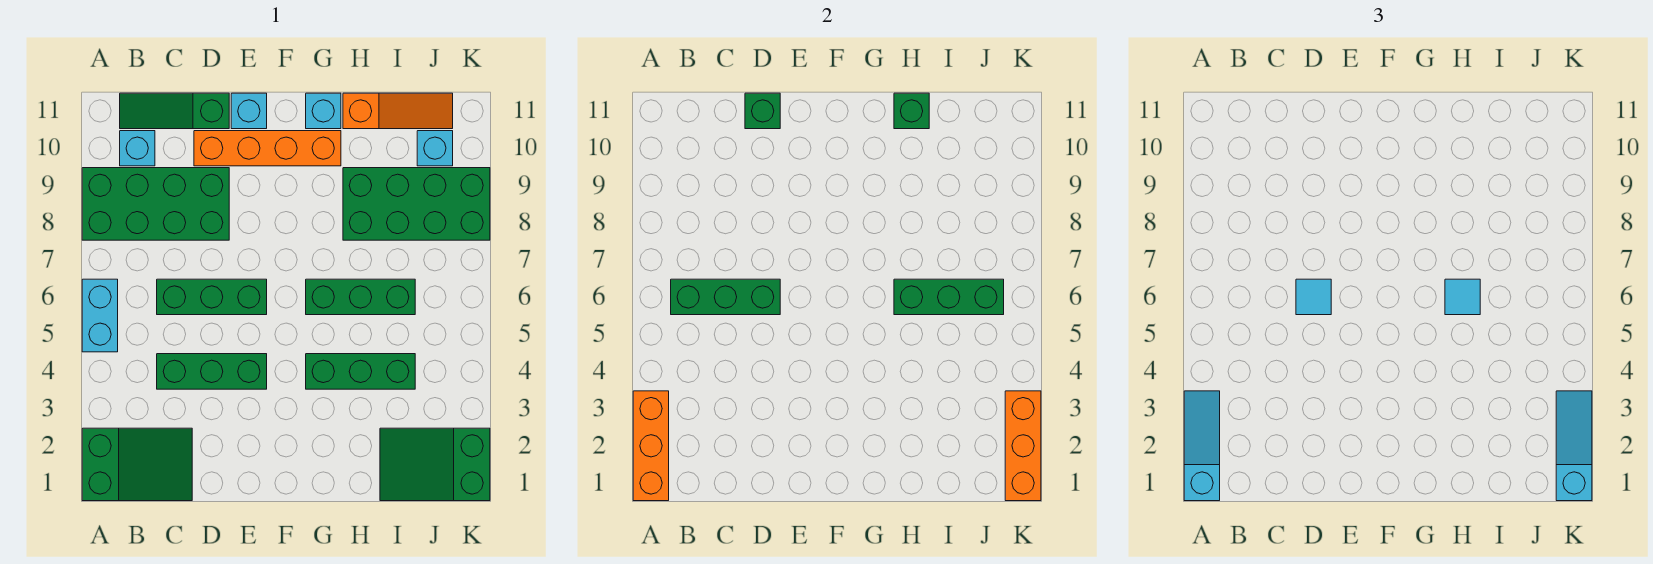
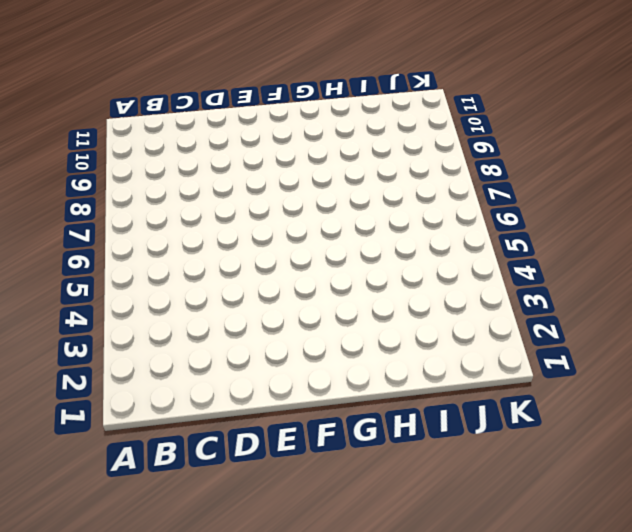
none -> green slope A1:C2 level 1 top A
none -> cyan brick A5:A6 level 1
none -> green brick A8:D9 level 1

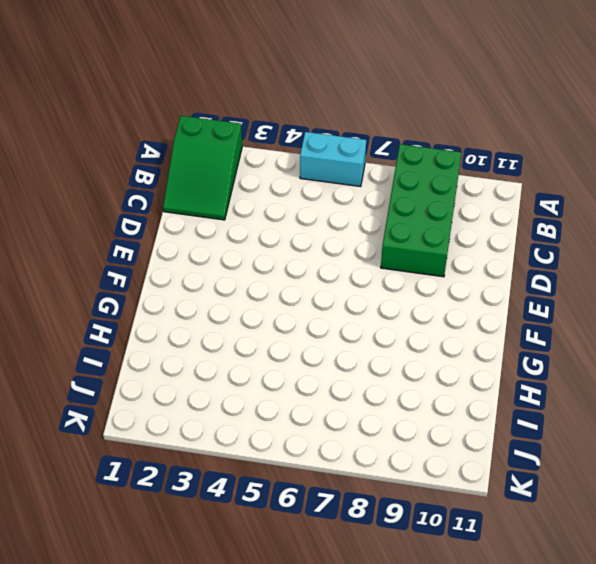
none -> cyan brick B10 level 1
none -> green slope B11:D11 level 1 top D
none -> green brick C4:E4 level 1

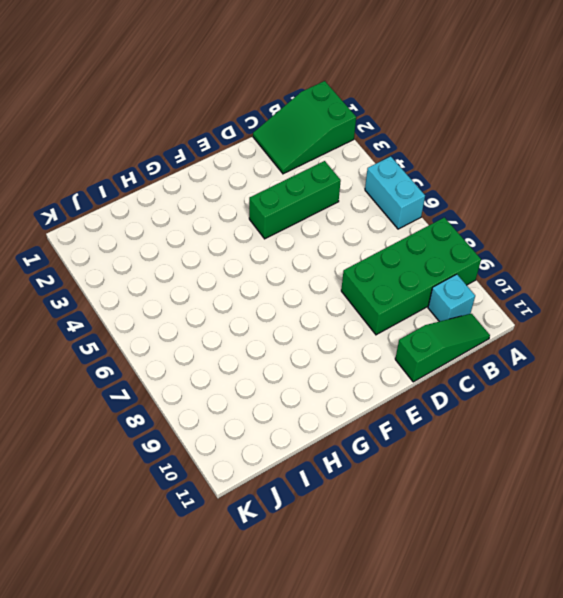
none -> green brick C6:E6 level 1
none -> orange brick D10:G10 level 1
none -> cyan brick E11 level 1

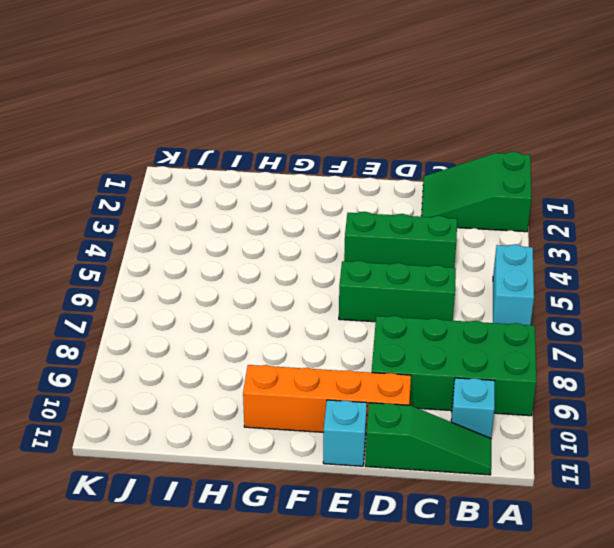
none -> green brick G4:I4 level 1
none -> green brick G6:I6 level 1
none -> cyan brick G11 level 1

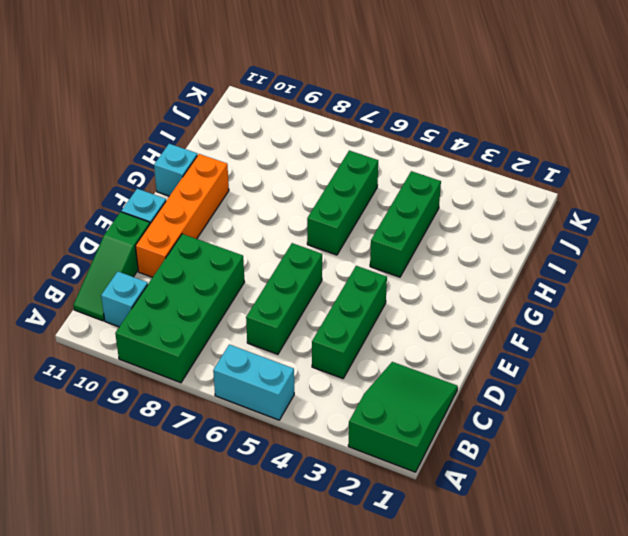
none -> green brick H8:K9 level 1
none -> orange slope H11:J11 level 1 top H
none -> green slope I1:K2 level 1 top K

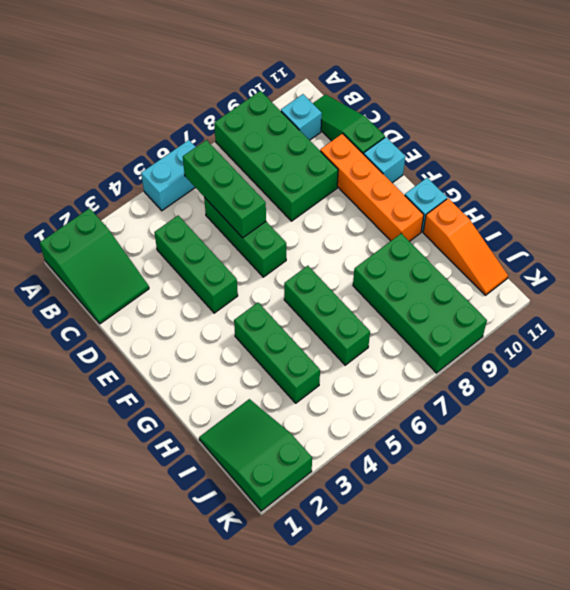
none -> cyan brick J10 level 1
none -> orange brick A1:A3 level 2
none -> green brick D11 level 2

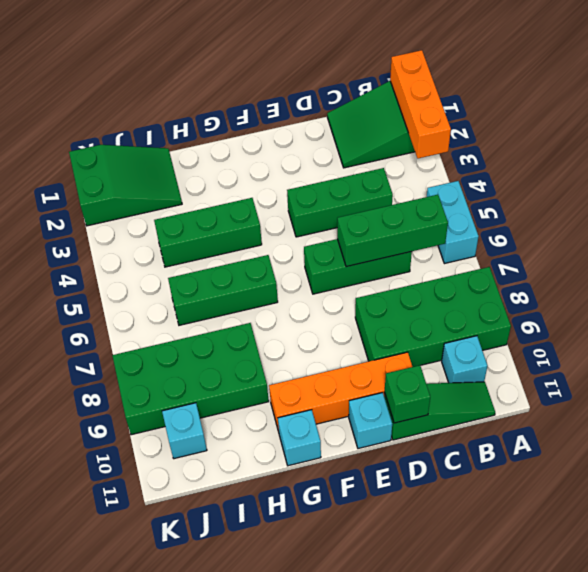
none -> orange slope H11:J11 level 1 top H
none -> green brick H6:J6 level 2
none -> green brick H11 level 2

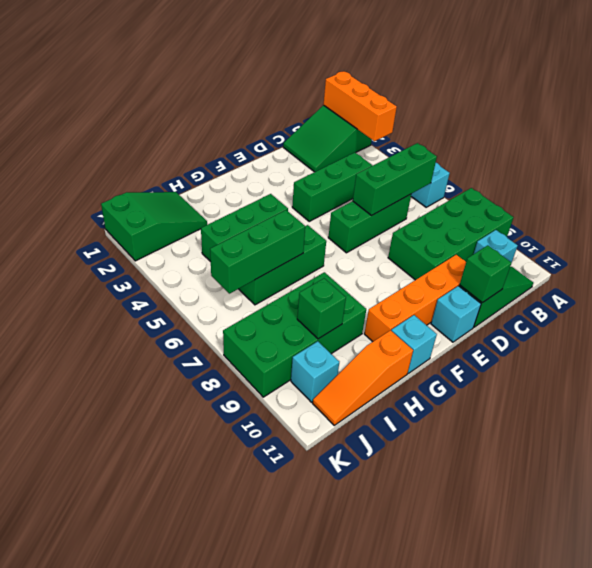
green brick I9 level 2 -> green brick H11 level 2
none -> orange brick K1:K3 level 2
none -> cyan slope A1:A3 level 3 top 1
none -> cyan tile D6 level 3

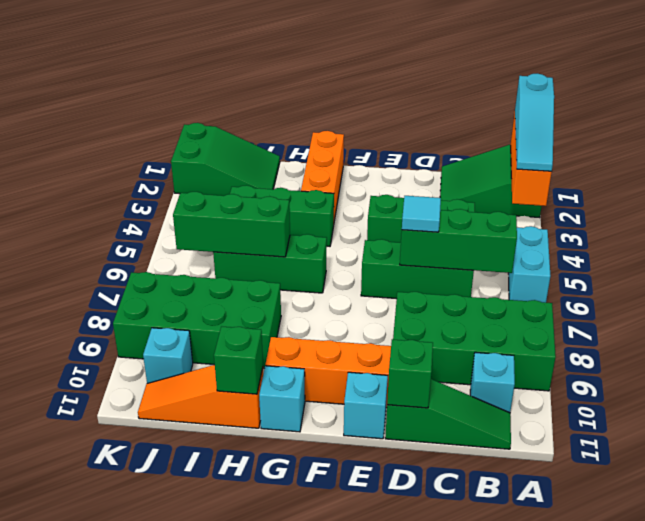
orange brick G1:G3 level 1 -> orange brick K1:K3 level 2
none -> cyan tile H6 level 3
none -> cyan slope K1:K3 level 3 top 1

